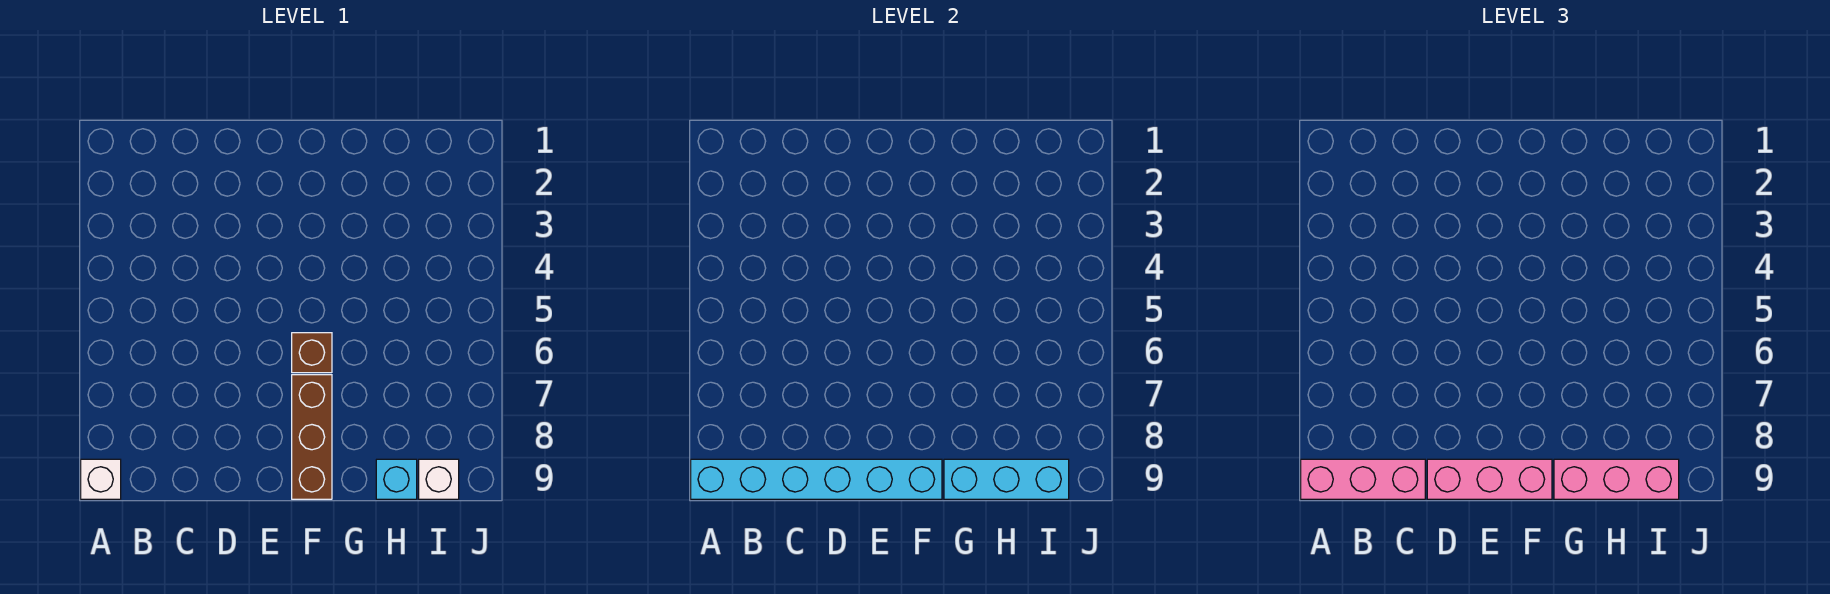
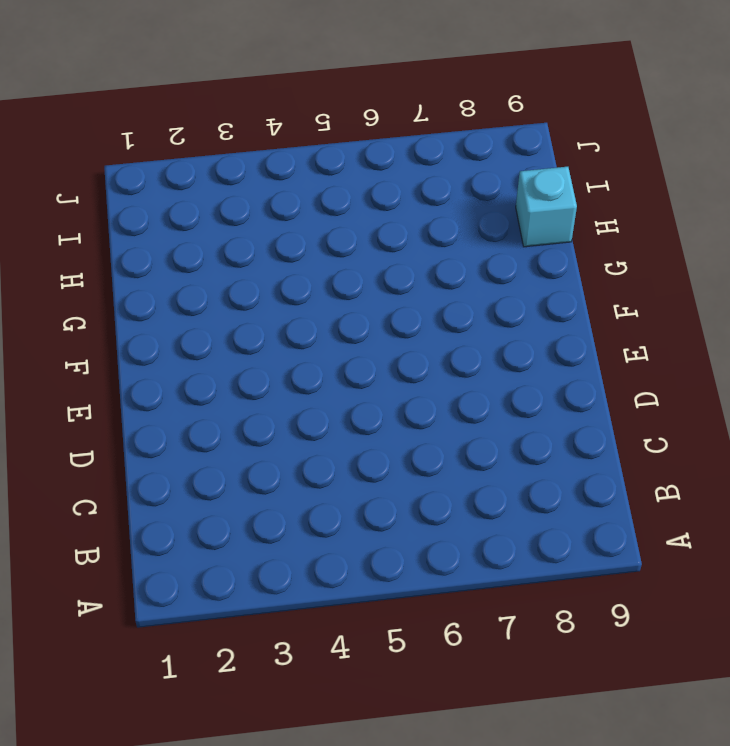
none -> white brick A9 level 1
none -> brown brick F6 level 1

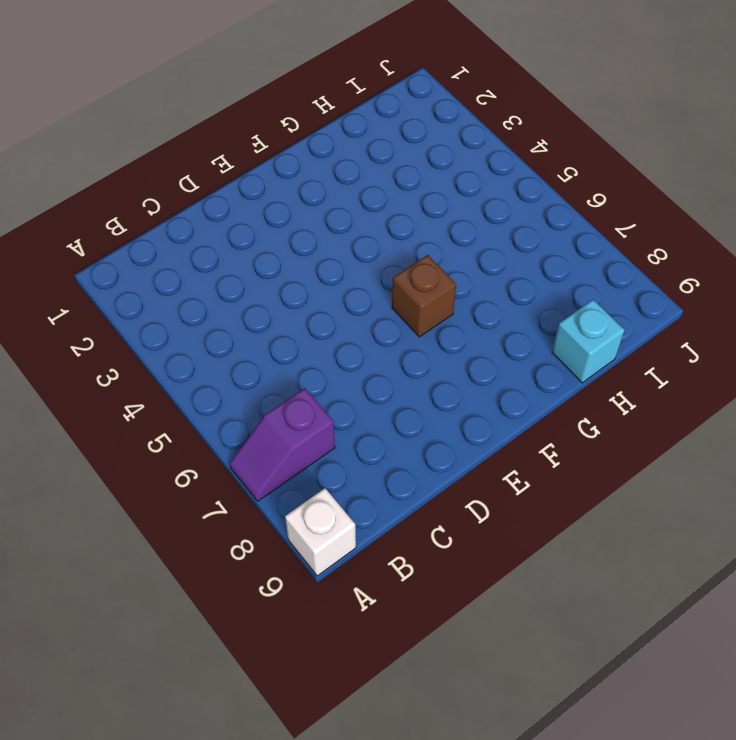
purple slope A7:B7 level 1 top B -> none
none -> brown brick F7:F9 level 1
none -> white brick I9 level 1

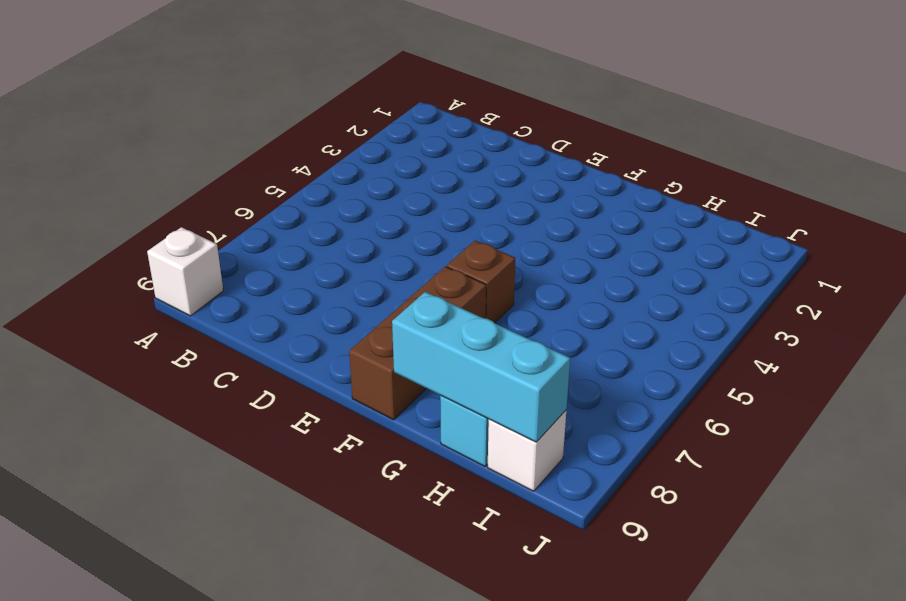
none -> cyan brick A9:F9 level 2
none -> pink brick A9:C9 level 3

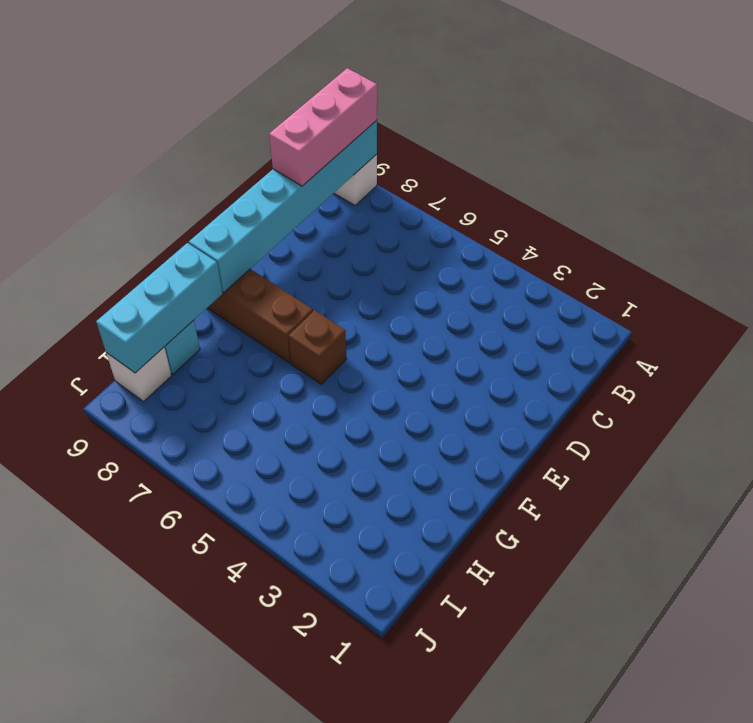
none -> pink brick D9:F9 level 3
none -> pink brick G9:I9 level 3

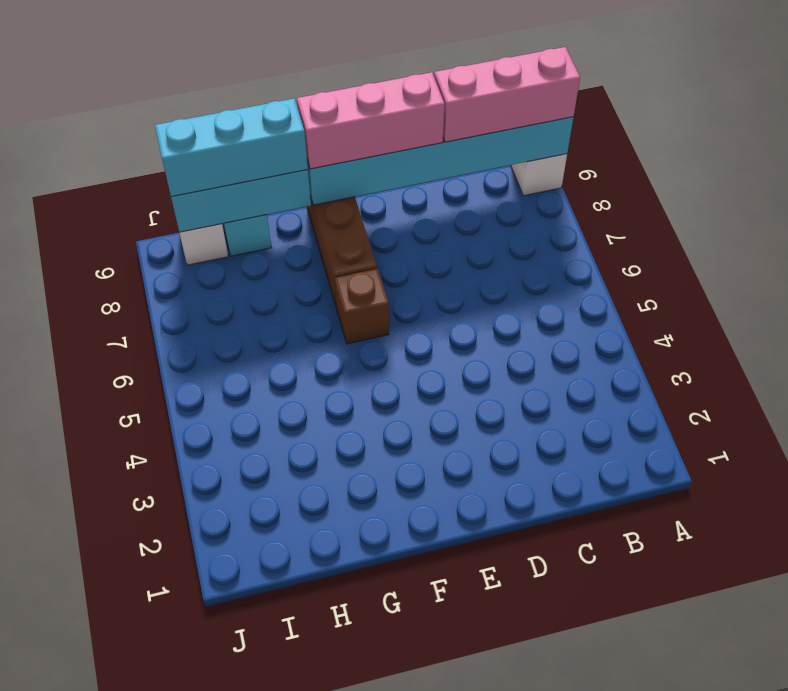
cyan brick G9:I9 level 3 -> pink brick G9:I9 level 3

